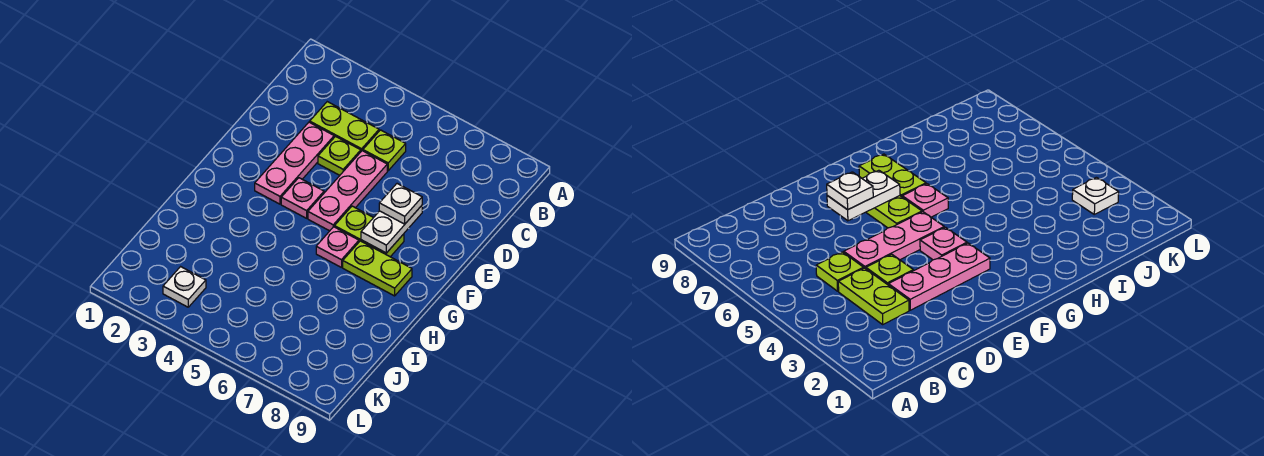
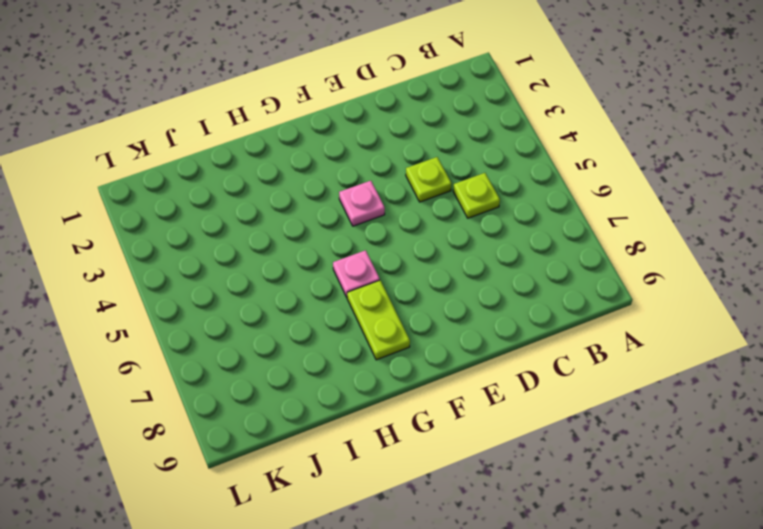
none -> lime plate C3:C4 level 1
none -> pink plate D3:F3 level 1
none -> pink plate D5:F5 level 1

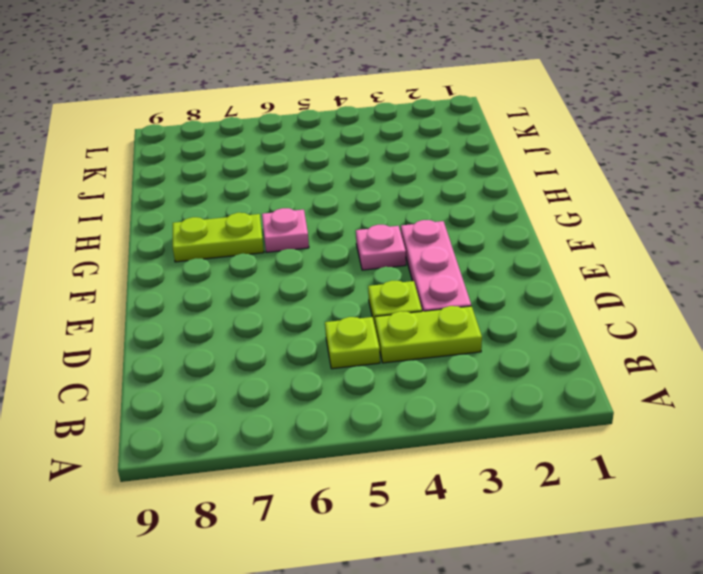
none -> pink plate D5:F5 level 1
none -> lime plate F6:F7 level 1
none -> white plate K3 level 1

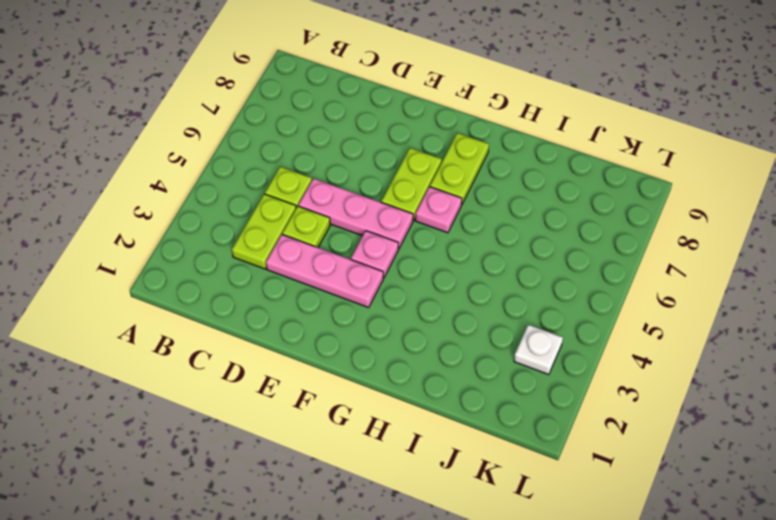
none -> white plate E7:F7 level 2
none -> white plate E7 level 3

